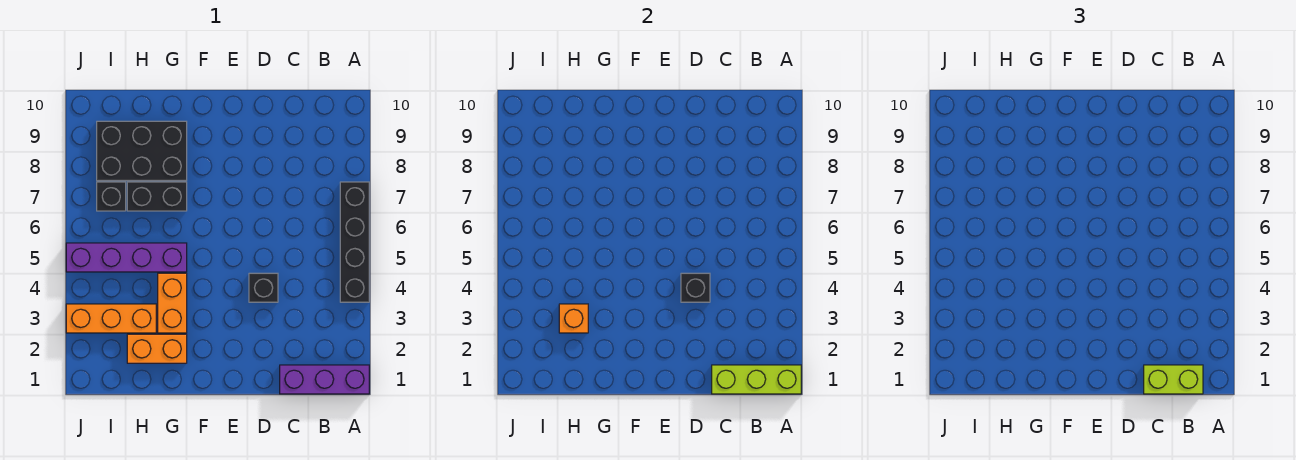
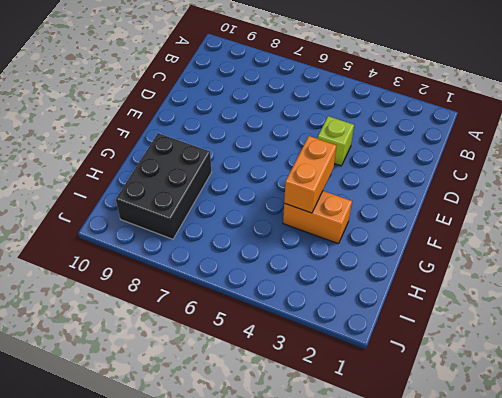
lime brick D4 level 1 -> black brick D4 level 1
orange brick F4:G4 level 2 -> orange brick G2:H2 level 1
none -> purple brick A1:C1 level 1
none -> black brick A4:A7 level 1
none -> purple brick G5:J5 level 1

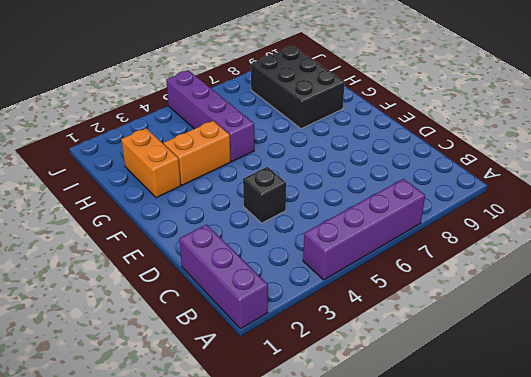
purple brick A4:A7 level 1 -> black brick A4:A7 level 1
none -> black brick G7:H7 level 1
none -> orange brick H3:J3 level 1
none -> black brick I7 level 1

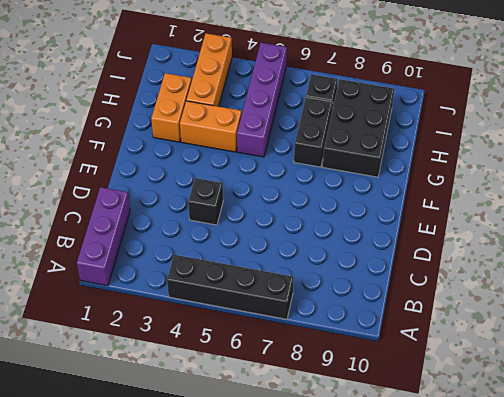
none -> lime brick A1:C1 level 2
none -> black brick D4 level 2
none -> orange brick H3 level 2

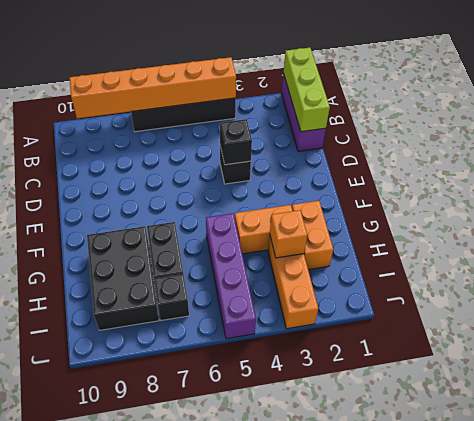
orange brick A4:A9 level 2 -> none
none -> lime brick B1:C1 level 3

